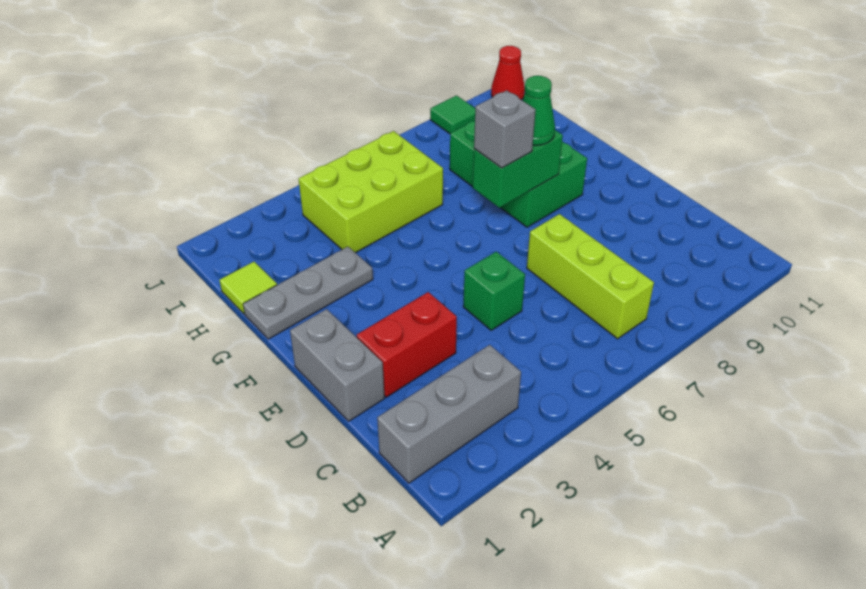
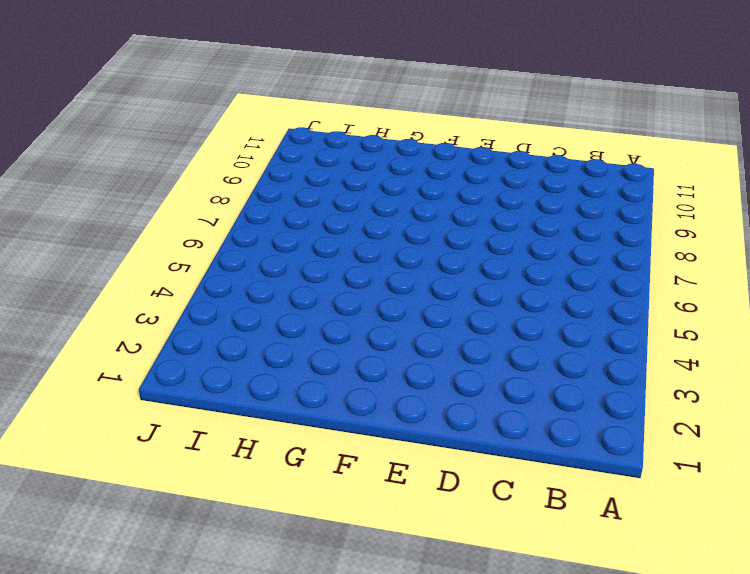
none -> grey brick B1:B3 level 1
none -> lime brick B7:D7 level 1
none -> grey brick D1:E1 level 1

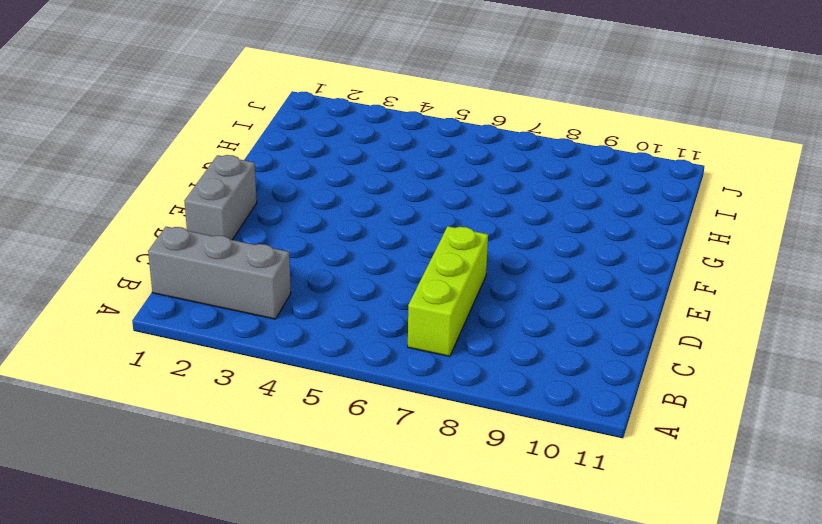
none -> red brick D2:D3 level 1
none -> green brick D5 level 1
none -> green brick F8:H9 level 1

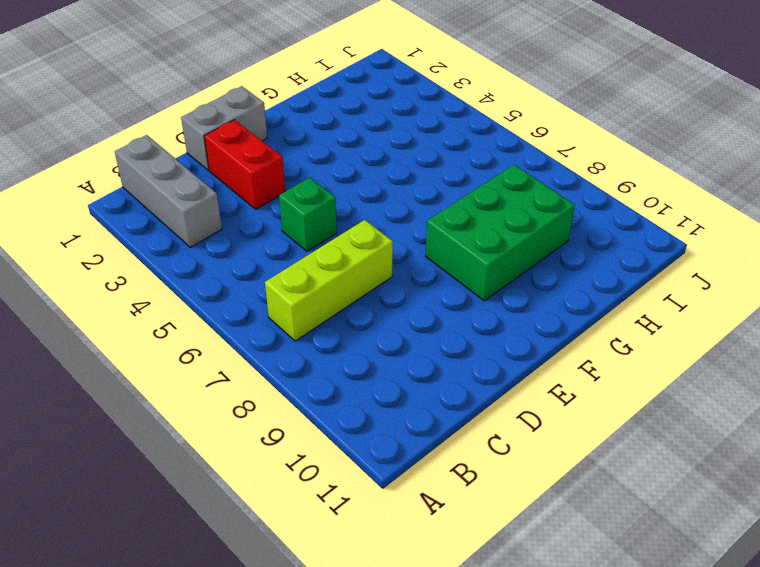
none -> grey plate G1:G3 level 1
none -> lime tile H1 level 1
none -> lime brick H4:I6 level 1

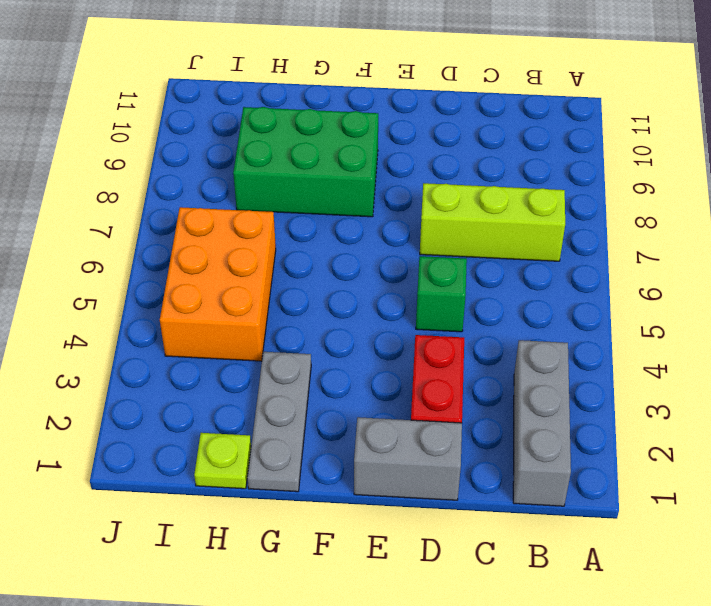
lime plate H1 level 1 -> lime tile H1 level 1
orange brick H4:I6 level 1 -> lime brick H4:I6 level 1
none -> green tile J9 level 1
none -> red cone J11 level 1
none -> green brick F7:F8 level 2

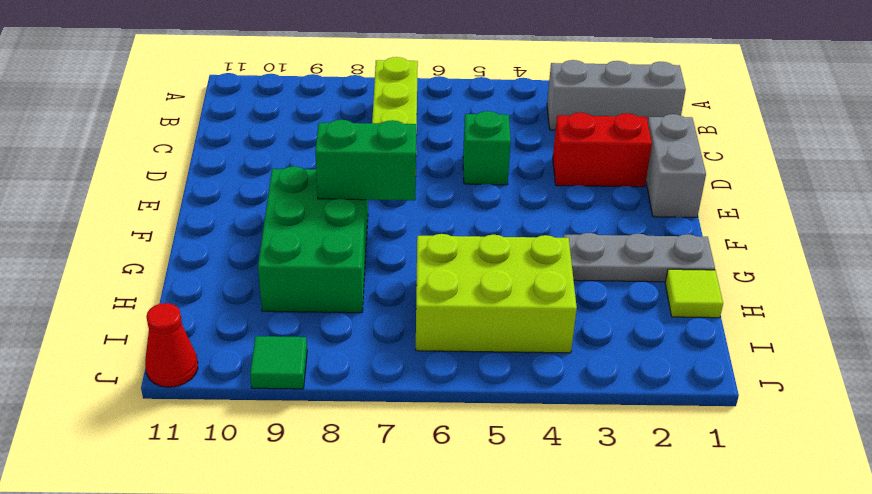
none -> grey brick F7 level 3
none -> green cone F8 level 3

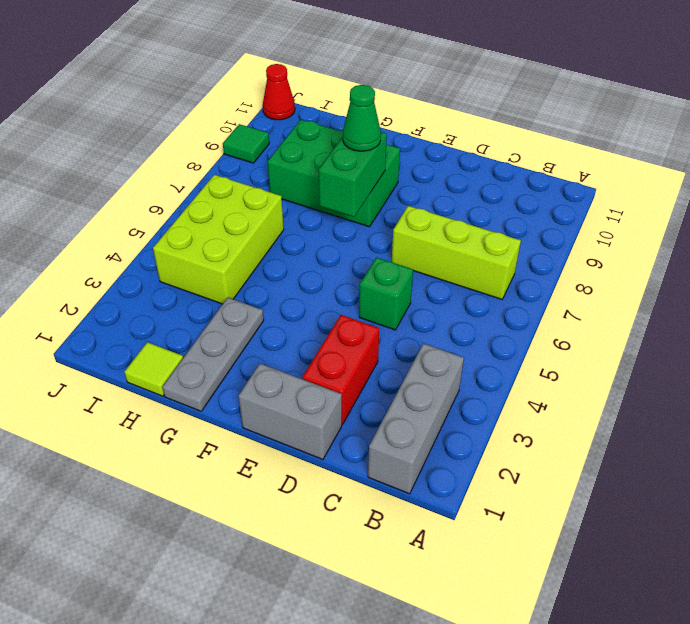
none -> grey brick F7 level 3

